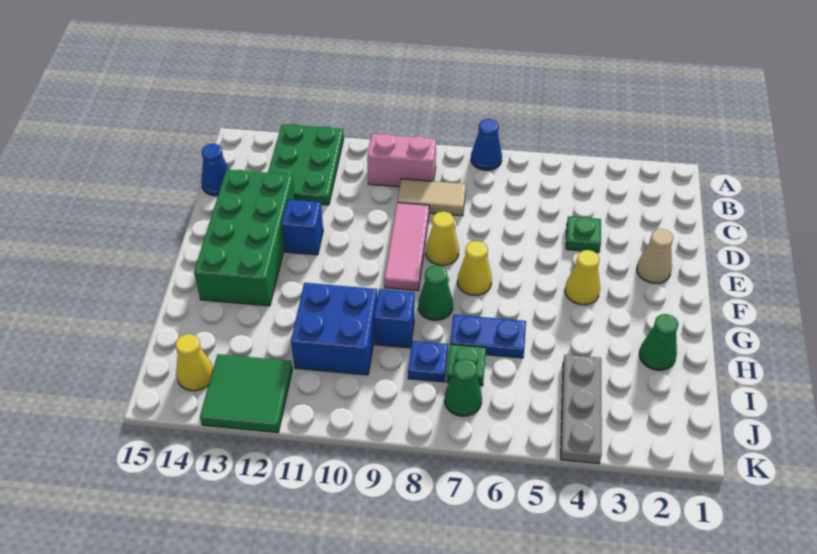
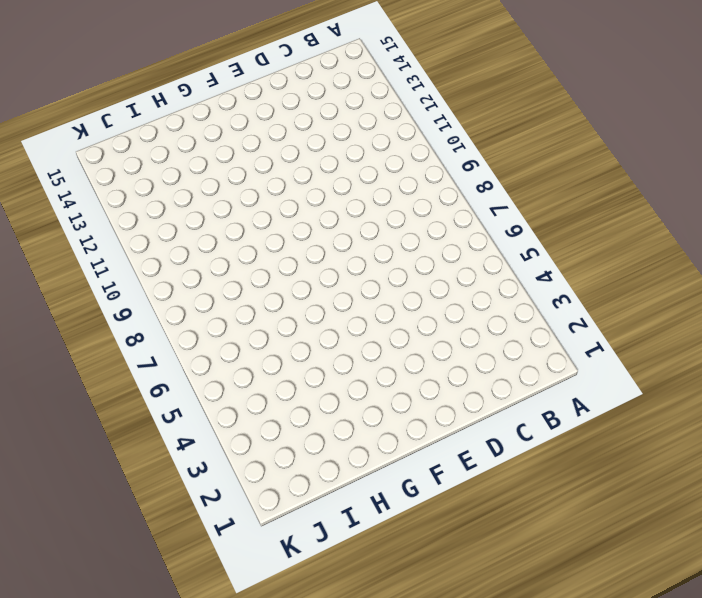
none -> blue cone A7 level 1
none -> green plate A12:C13 level 1
none -> pink brick B9:B10 level 1

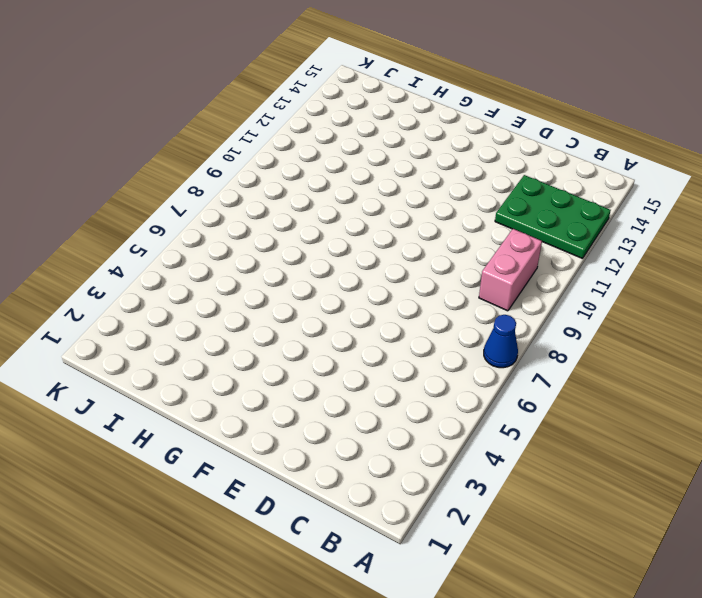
none -> tan tile C8:C9 level 1
none -> blue cone C15 level 1
none -> green plate D4 level 1

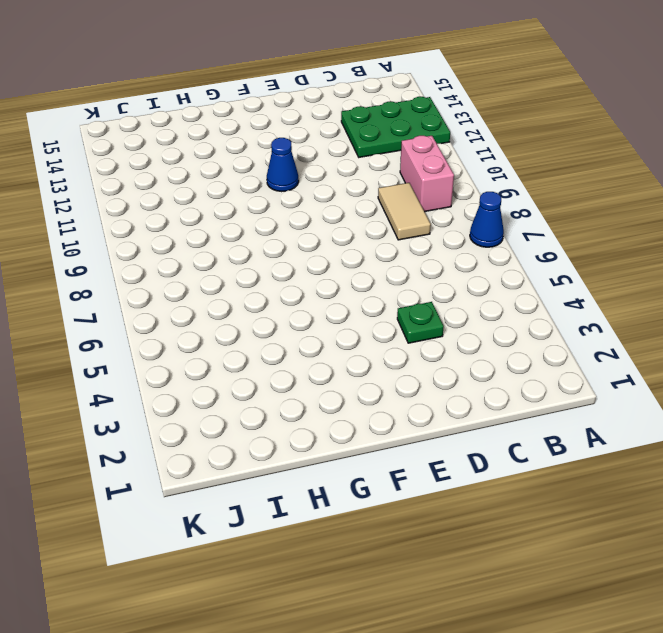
blue cone F11 level 1 -> blue cone C15 level 1
none -> pink tile D9:F9 level 1
none -> green brick D13:G14 level 1
none -> tan cone E2 level 1

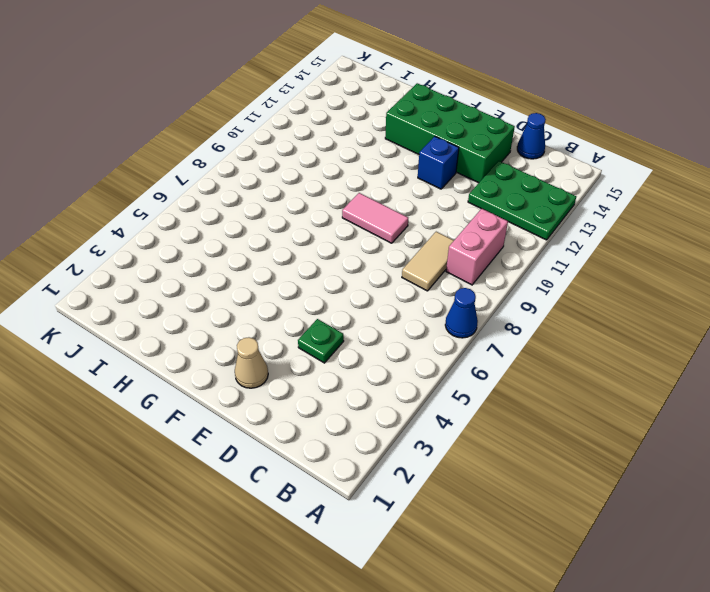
pink tile E9:F9 level 1 -> pink tile D9:F9 level 1
none -> yellow cone E8 level 1
none -> yellow cone F4 level 1
none -> yellow cone F7 level 1

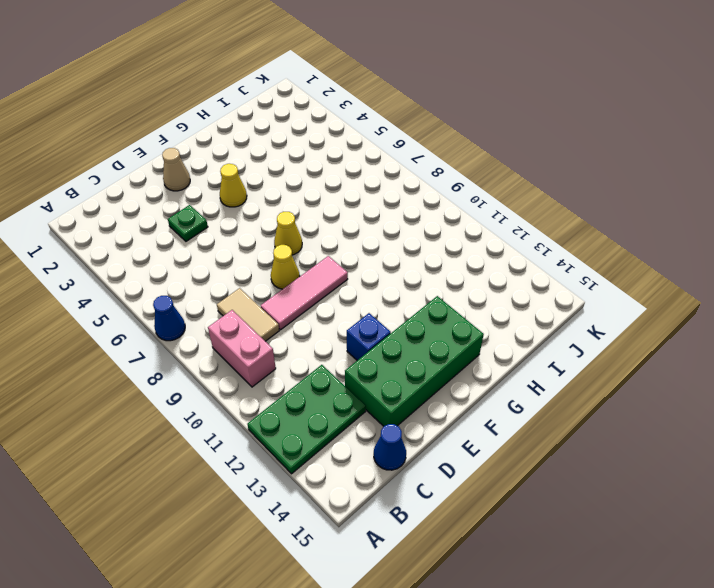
none -> green cone G8 level 1
none -> green cone H2 level 1
none -> blue plate H6:H7 level 1

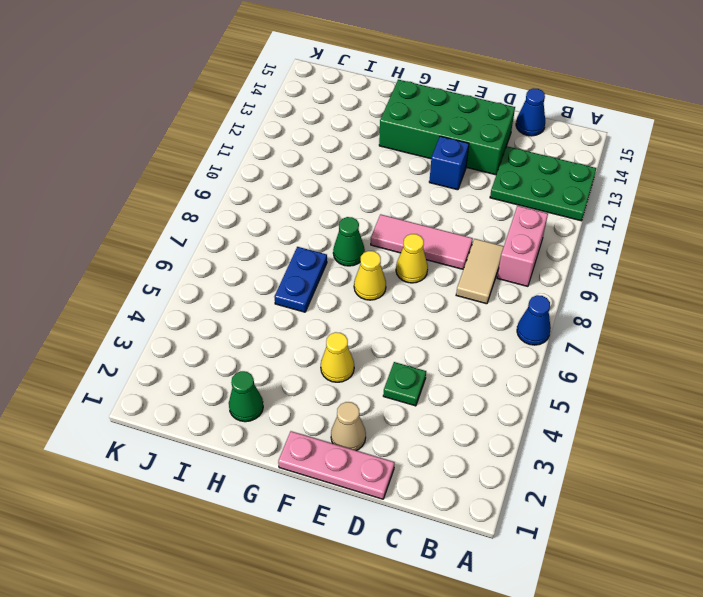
pink plate D1:F1 level 1 -> none
none -> blue brick H9 level 1
none -> blue brick H10:I11 level 1
none -> grey plate I4:K4 level 1

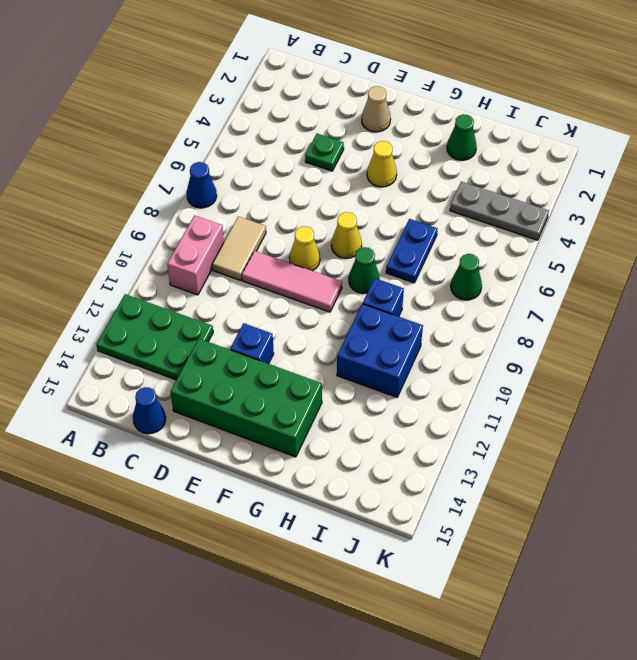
none -> green plate I7 level 1
none -> blue plate I8 level 1
none -> green tile J12:K13 level 1

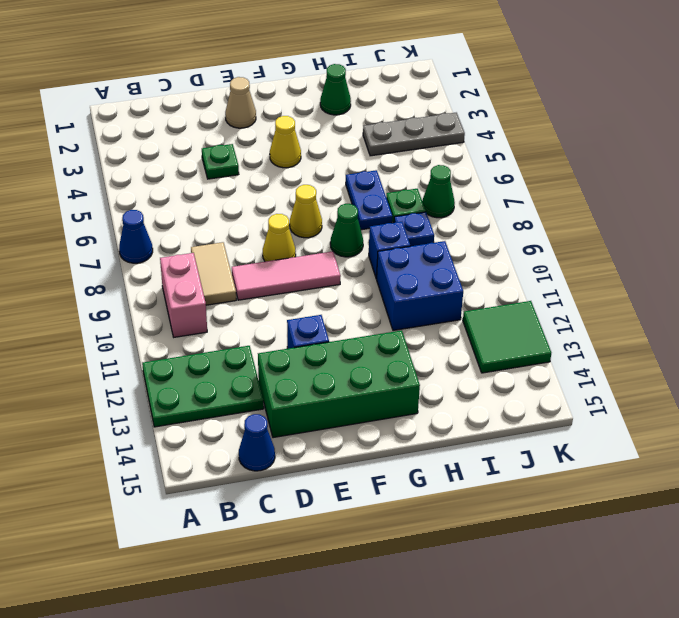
none -> yellow cone J14 level 1

